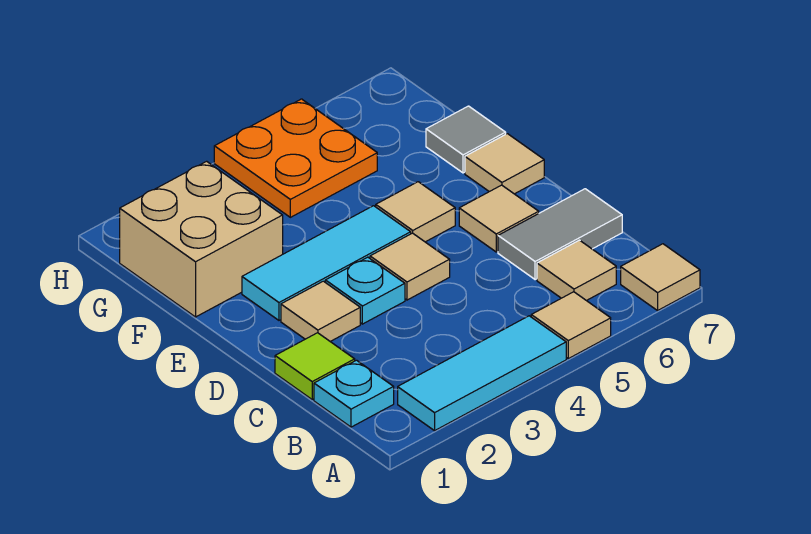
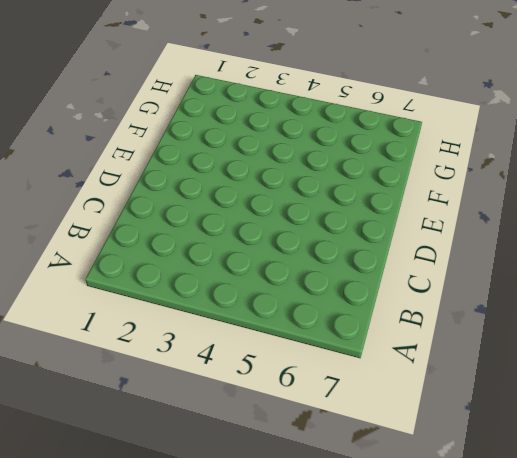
none -> cyan tile A2:A4 level 1
none -> tan tile A5 level 1
none -> tan tile A7 level 1

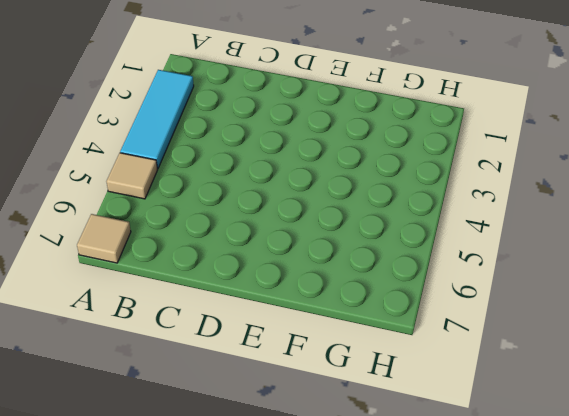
none -> cyan plate B1 level 1
none -> tan tile B6 level 1
none -> lime tile C1 level 1

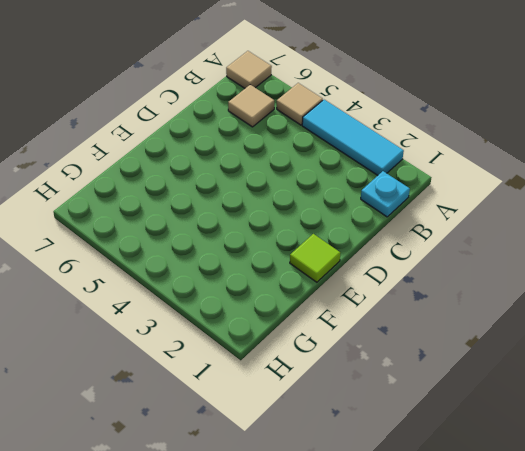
lime tile E1 level 1 -> lime tile C1 level 1
none -> grey tile C6:C7 level 1
none -> tan tile D2 level 1
none -> cyan plate D3 level 1

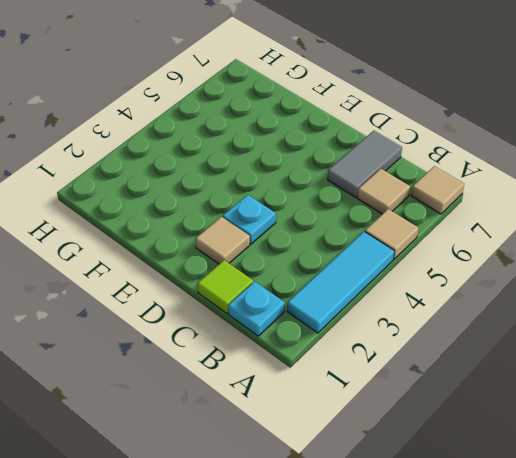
none -> tan tile D4 level 1
none -> tan tile D6 level 1
none -> cyan tile E2:E4 level 1

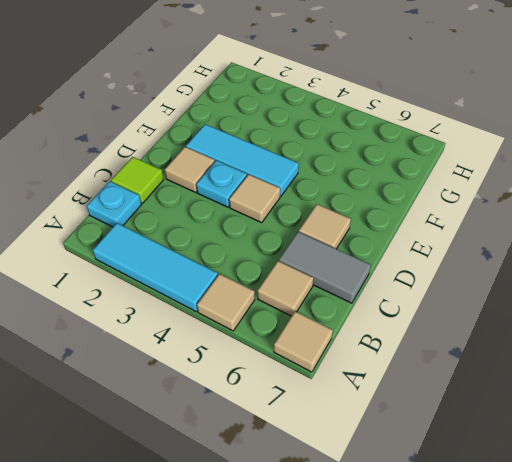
none -> tan tile E5 level 1
none -> tan tile E7 level 1
none -> tan brick F1:G2 level 1

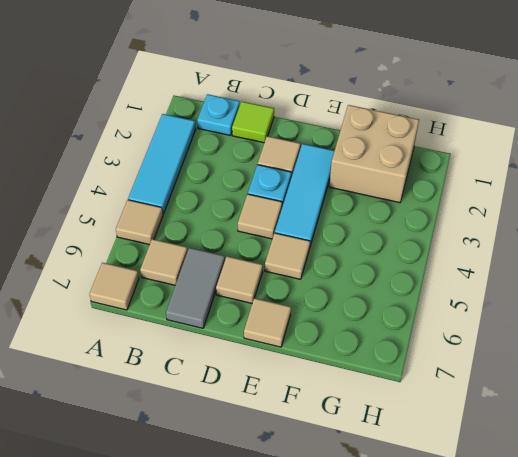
none -> grey tile F7 level 1
none -> orange plate G4:H5 level 1

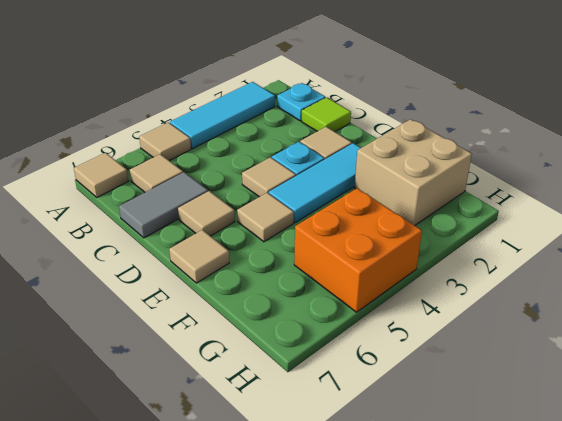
orange brick G4:H5 level 1 -> orange plate G4:H5 level 1
none -> grey tile F7 level 1

